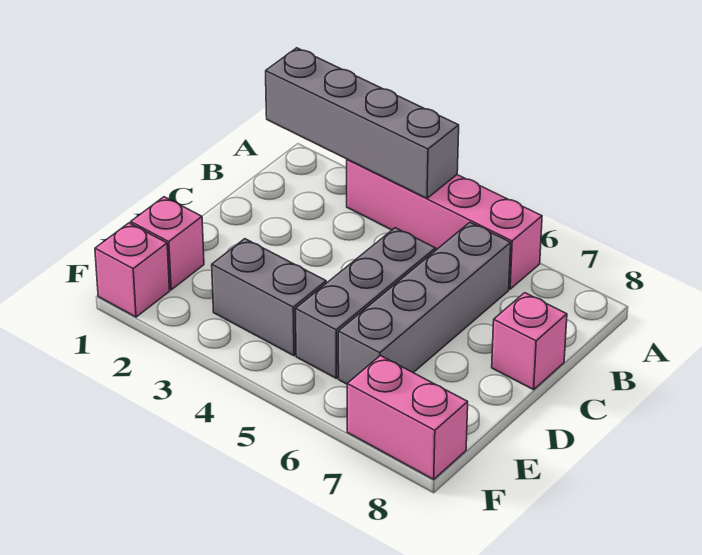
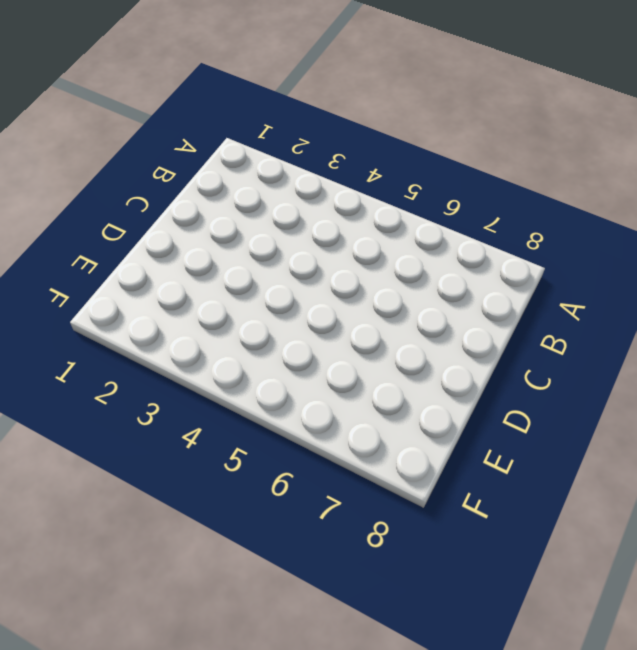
none -> pink brick A3:A6 level 1
none -> grey brick B6:E6 level 1

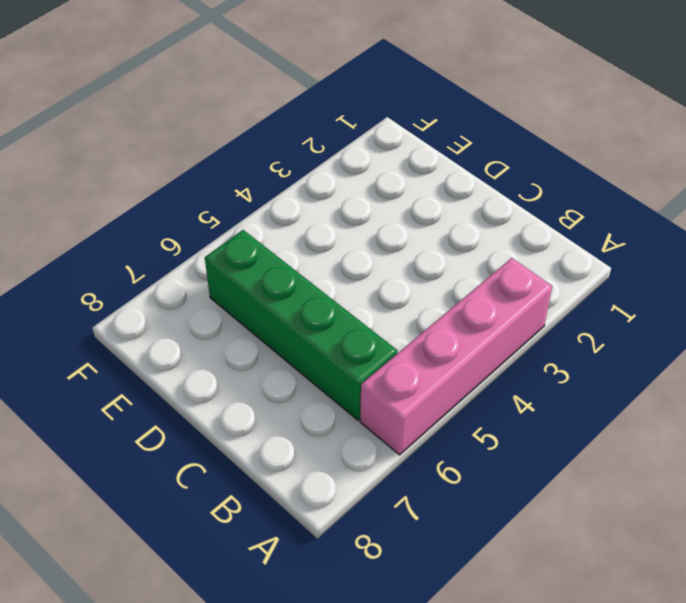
green brick B6:E6 level 1 -> grey brick B6:E6 level 1
none -> grey brick C5:E5 level 1
none -> pink brick C8 level 1

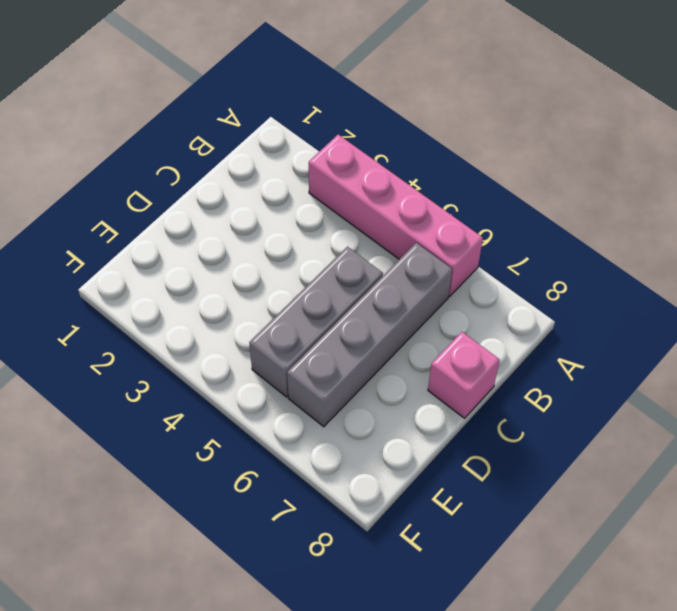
none -> pink brick E1 level 1
none -> grey brick E3:E4 level 1

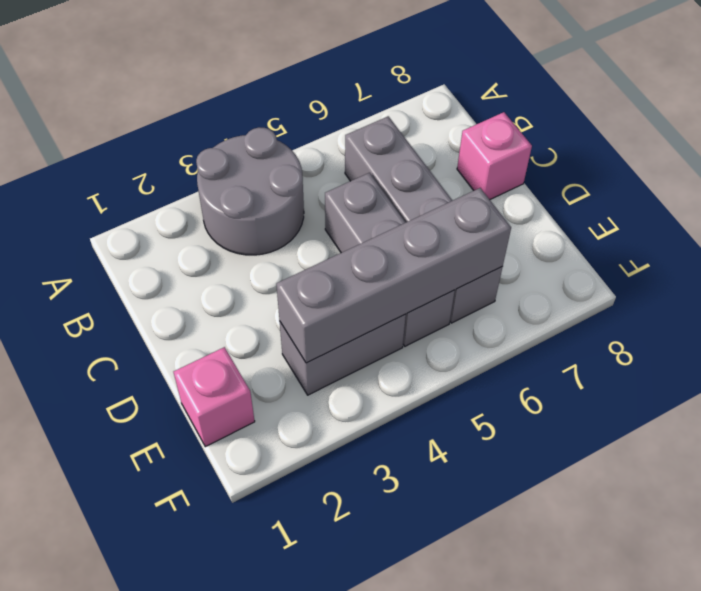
grey round brick A3:B4 level 1 -> pink brick A3:A6 level 1
grey brick E3:E6 level 2 -> grey brick A1:A4 level 2
none -> pink brick F1 level 1
none -> pink brick F7:F8 level 1

